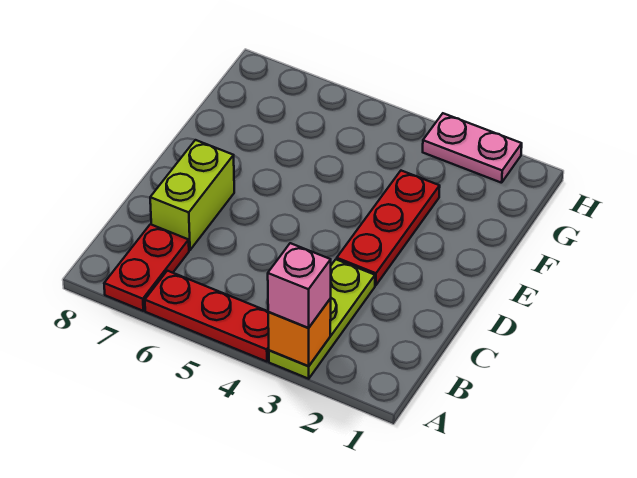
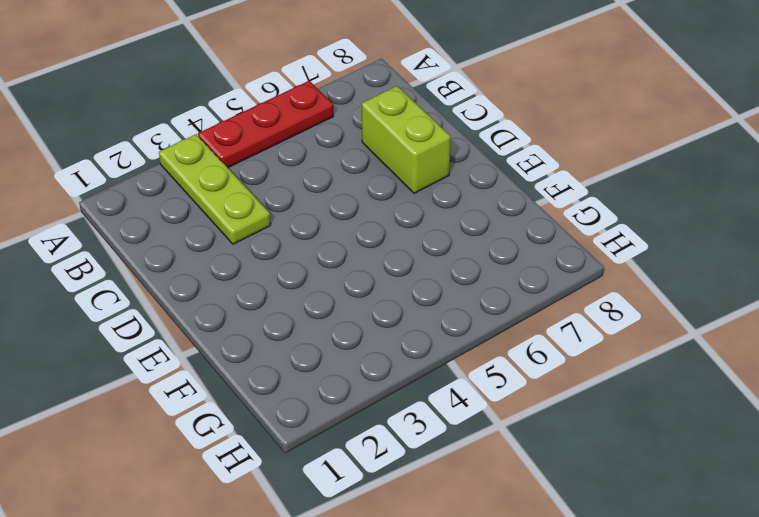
none -> red plate A7:B7 level 1
none -> red plate D3:F3 level 1

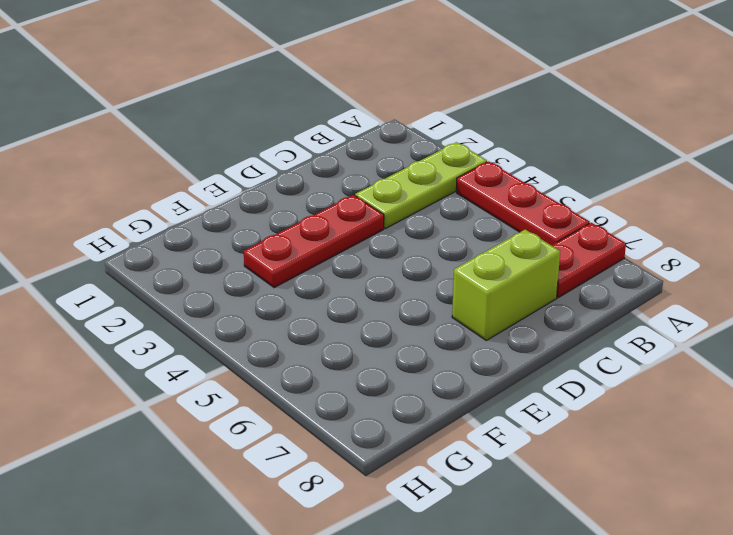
none -> pink plate H2:H3 level 1
none -> orange brick A3 level 2

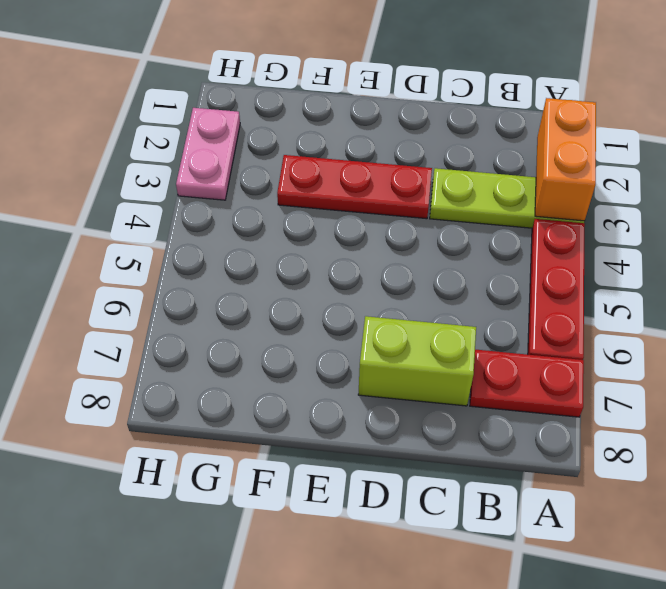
orange brick A2:A3 level 2 -> orange brick A3 level 2
none -> pink brick A3 level 3

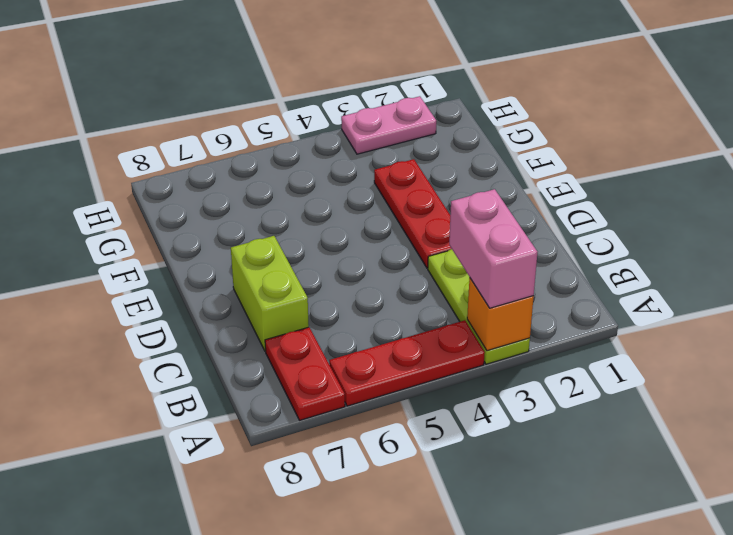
pink brick A3:B3 level 3 -> pink brick A3 level 3

